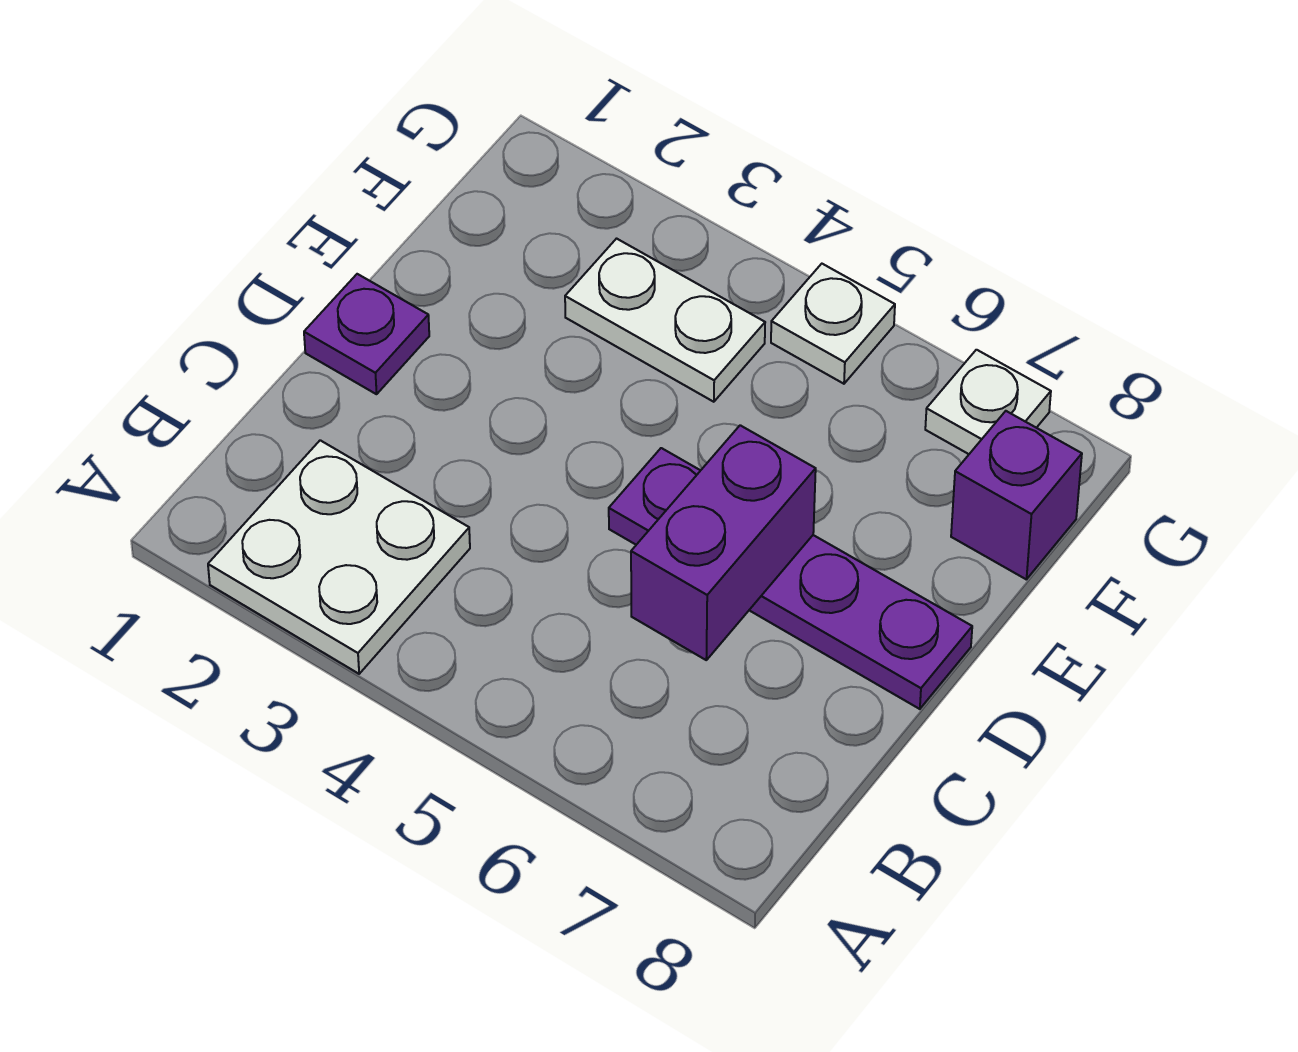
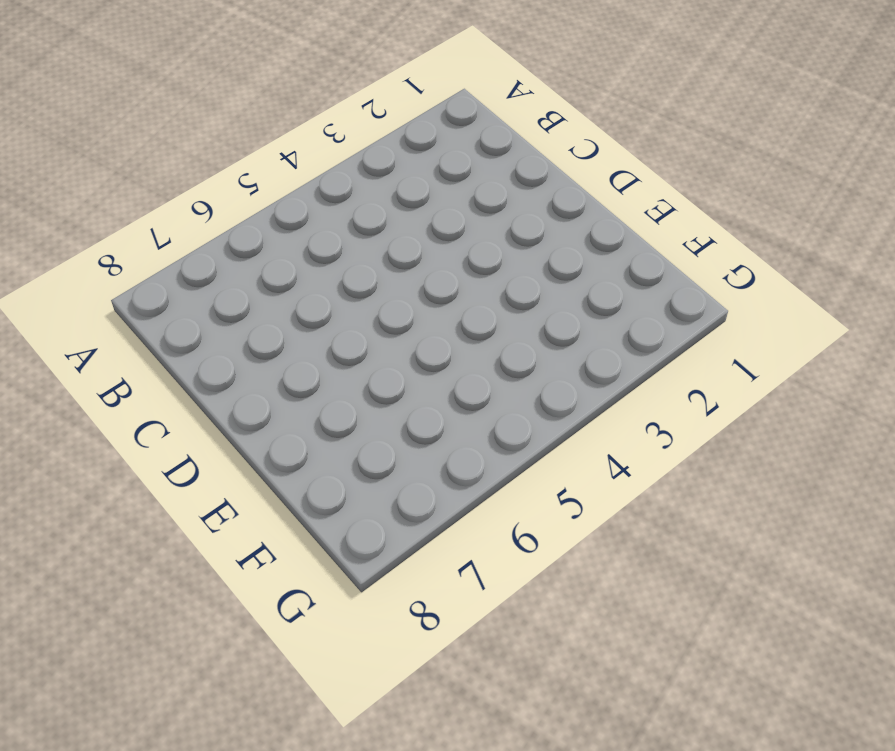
none -> white plate A2:B3 level 1
none -> purple plate D1 level 1

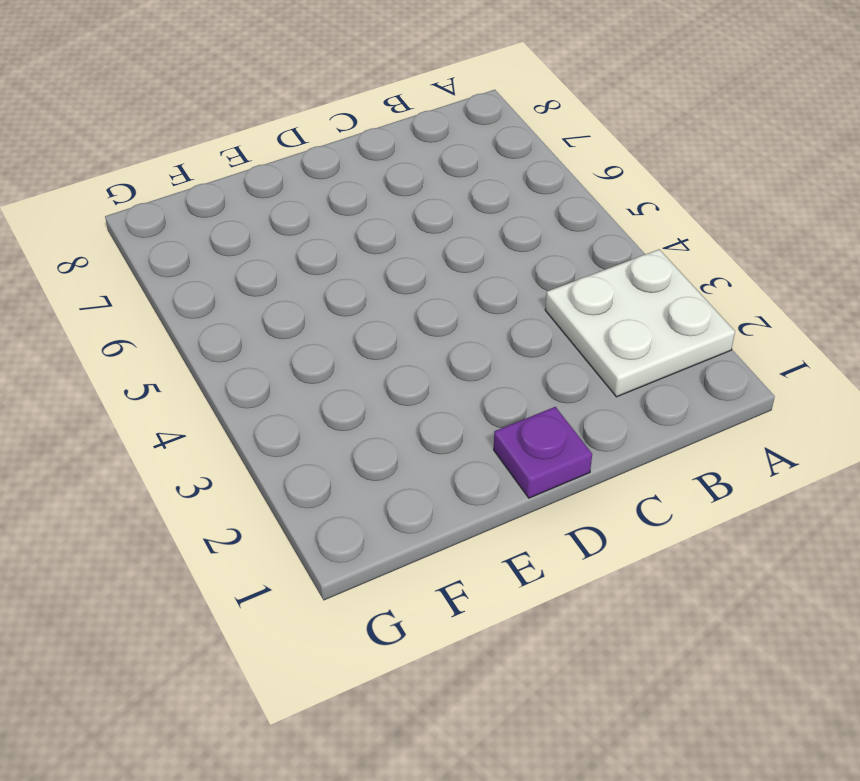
none -> purple plate D5:D8 level 1
none -> white plate F3:F4 level 1

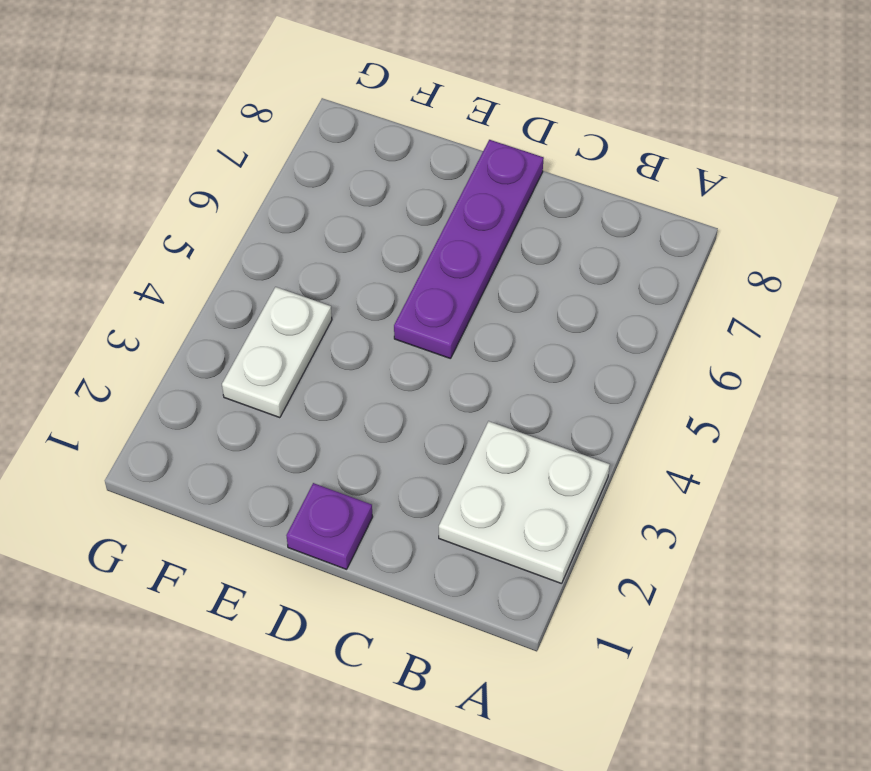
none -> purple brick F8 level 1
none -> white plate G5 level 1

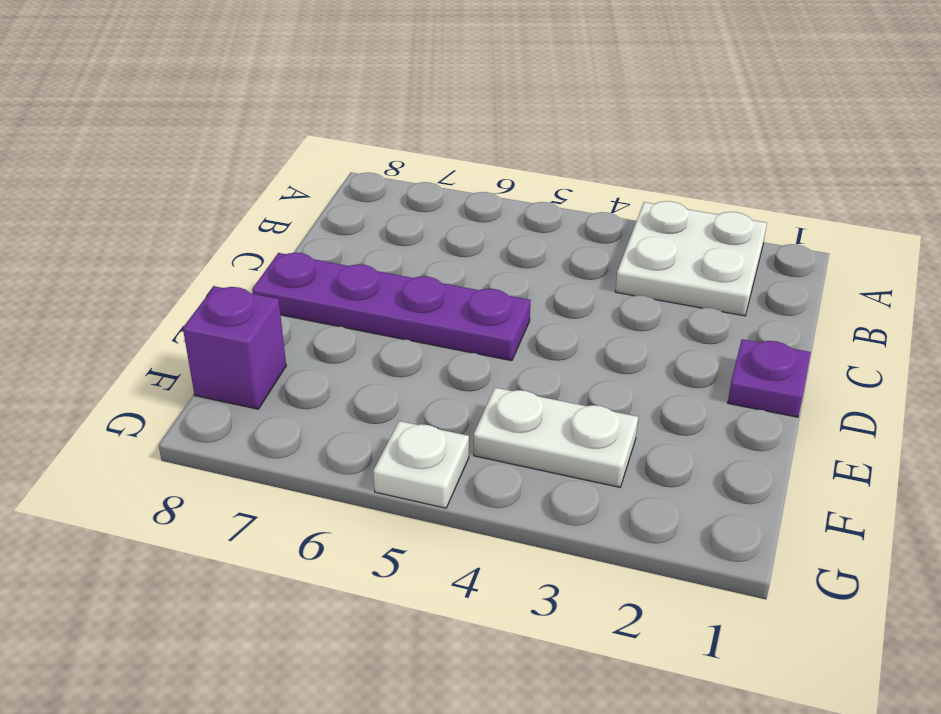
none -> white plate G7 level 1
none -> purple brick C6:D6 level 2

